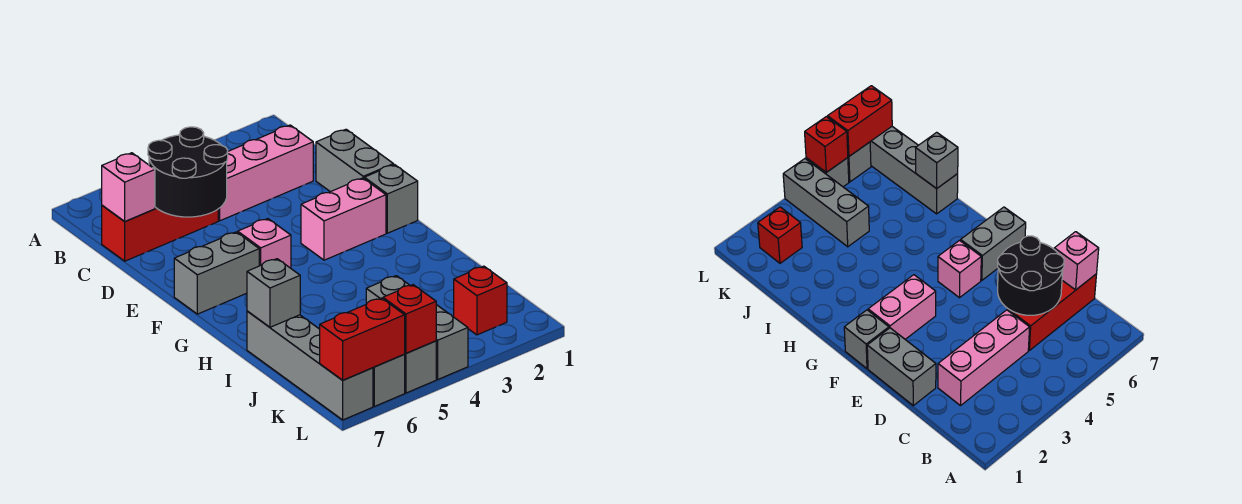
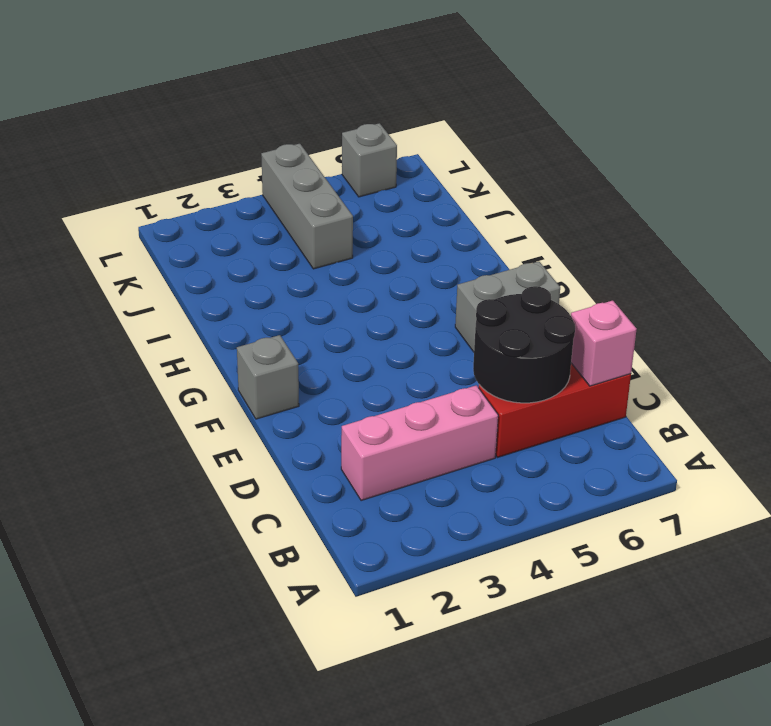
none -> grey brick D1:E1 level 1
none -> pink brick F2:F3 level 1
none -> pink brick F5 level 1

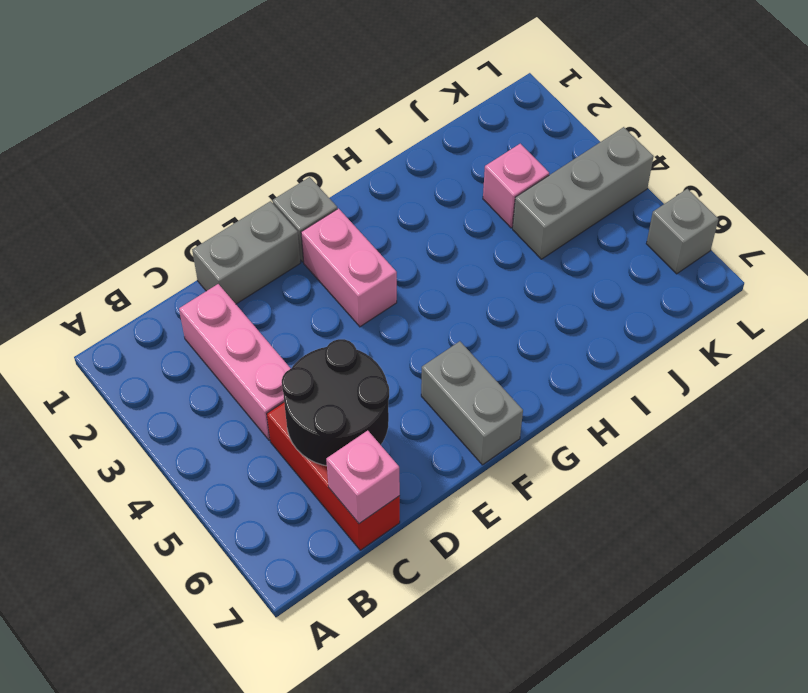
pink brick J3 level 1 -> pink brick F5 level 1
none -> grey brick I7:L7 level 1
none -> red brick K2 level 1
none -> grey brick L5 level 1

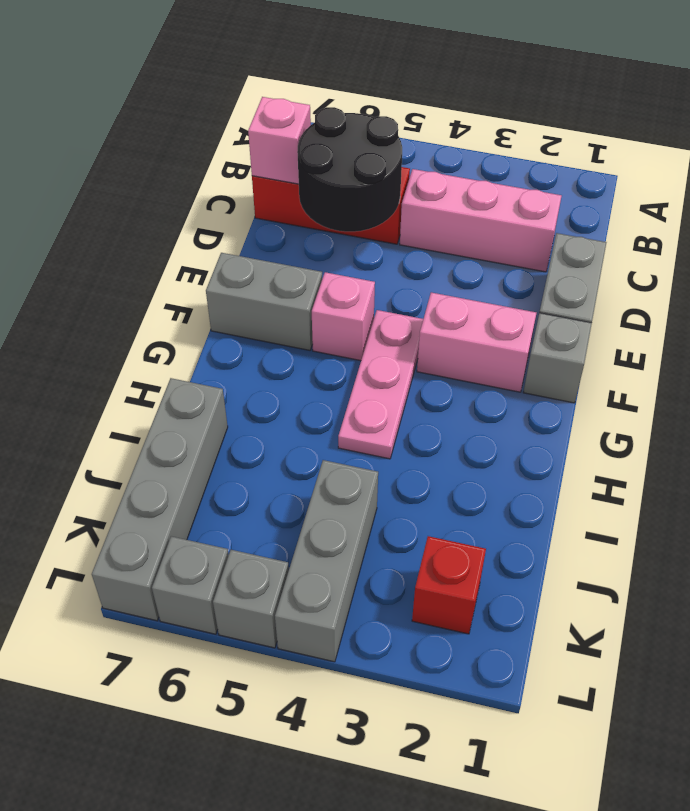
pink plate F4:H4 level 1 -> none
none -> grey brick I7 level 2
none -> red brick L5 level 2
none -> red brick L6:L7 level 2

